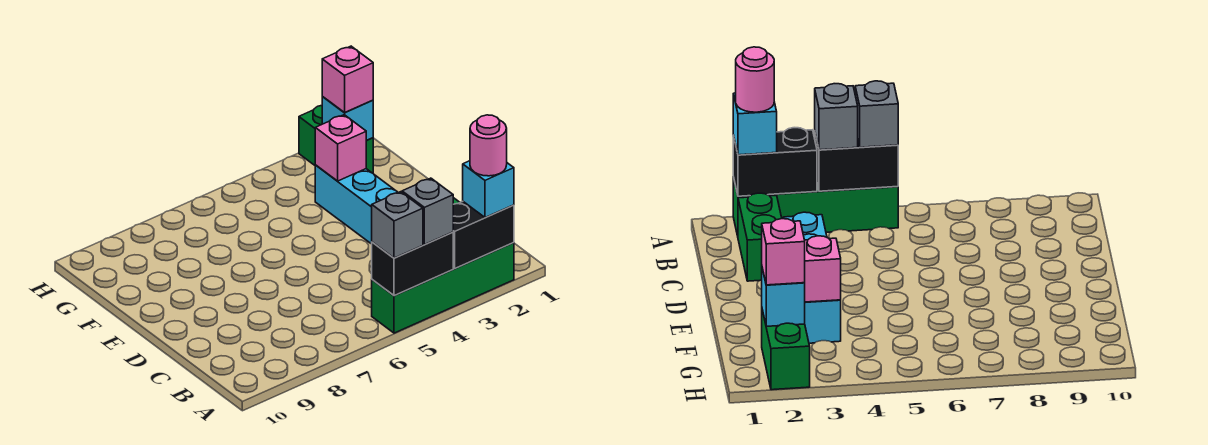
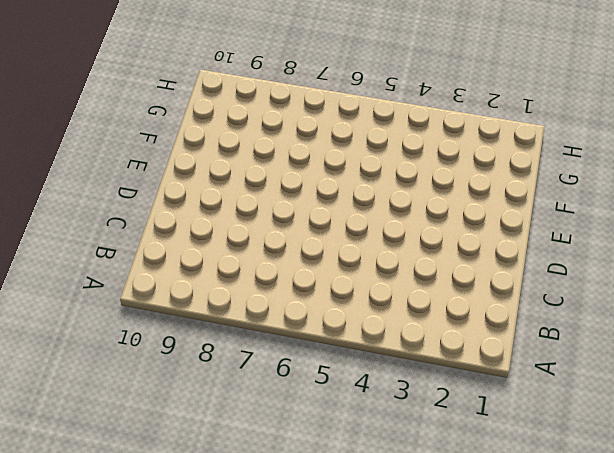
none -> green brick A2:A5 level 1
none -> green brick B2:C2 level 1
none -> cyan brick C3:F3 level 1

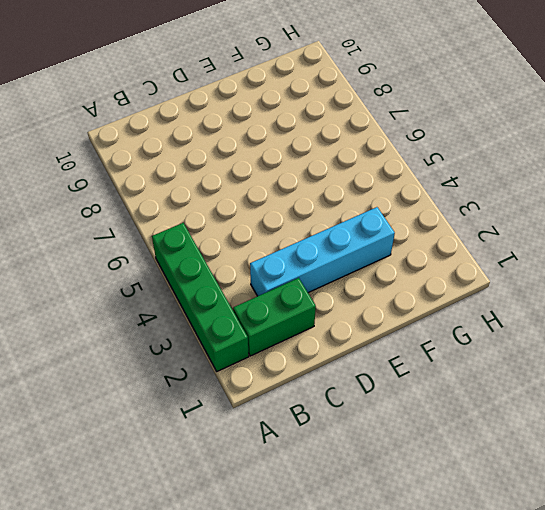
none -> green brick G2:H2 level 1
none -> black brick A2:A3 level 2
none -> black brick A4:A5 level 2

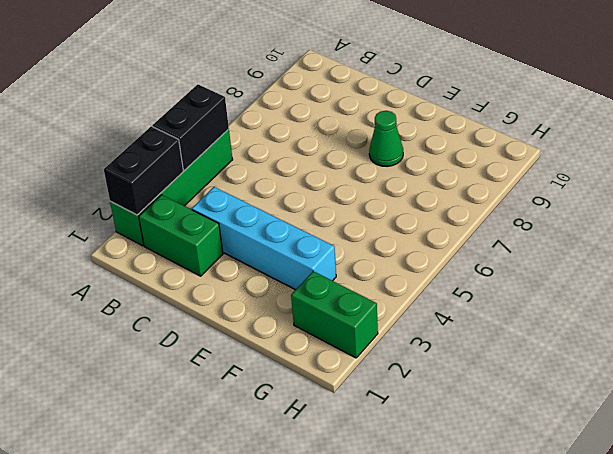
green cone E8 level 1 -> none
none -> pink brick F3 level 2
none -> cyan brick G2 level 2
none -> cyan brick A2 level 3

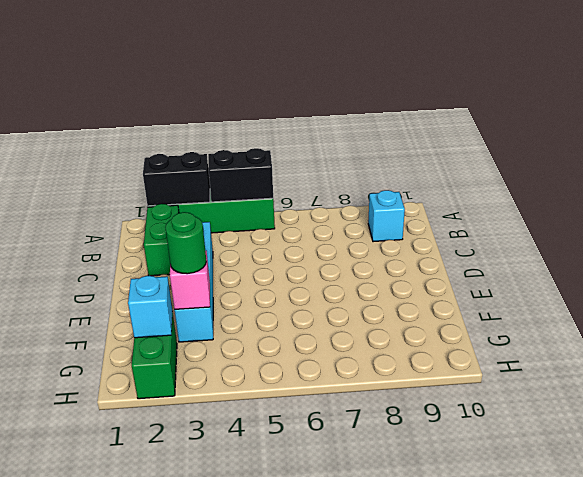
cyan brick B9 level 1 -> cyan brick A2 level 3
green round brick F3 level 3 -> none
none -> grey brick A4 level 3
none -> grey brick A5 level 3
none -> pink brick G2 level 3

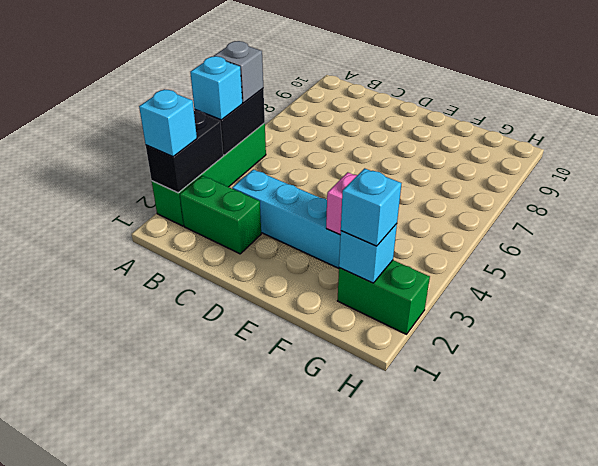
cyan brick A4 level 3 -> grey brick A4 level 3
cyan brick G2 level 3 -> pink brick G2 level 3
none -> pink round brick A2 level 4

